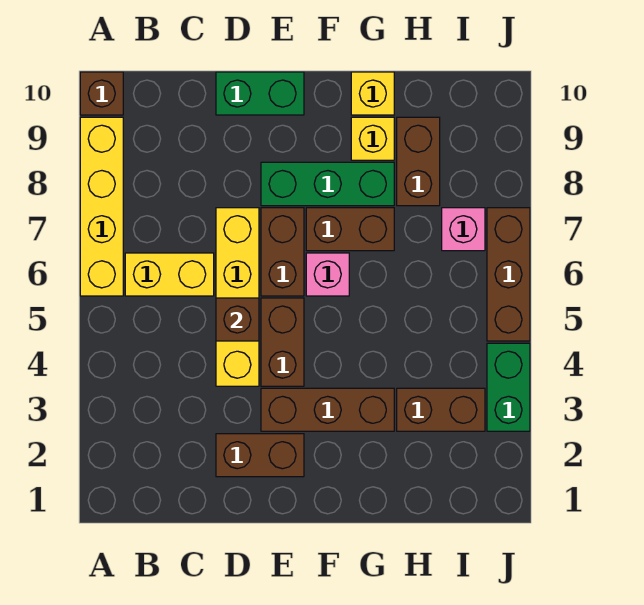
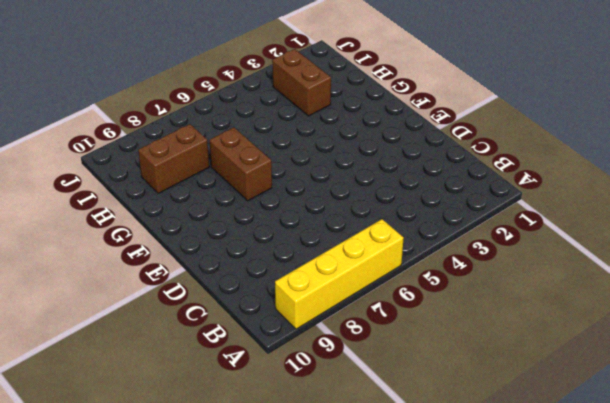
none -> brown brick A10 level 1
none -> yellow brick B6:C6 level 1
none -> brown brick D2:E2 level 1

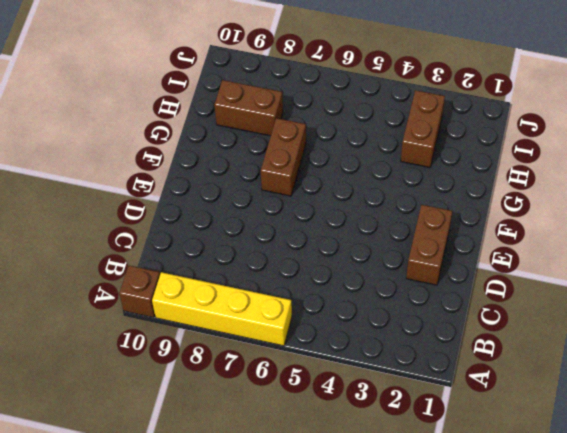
none -> yellow brick B6:C6 level 1
none -> yellow brick D4:D7 level 1
none -> green brick D10:E10 level 1

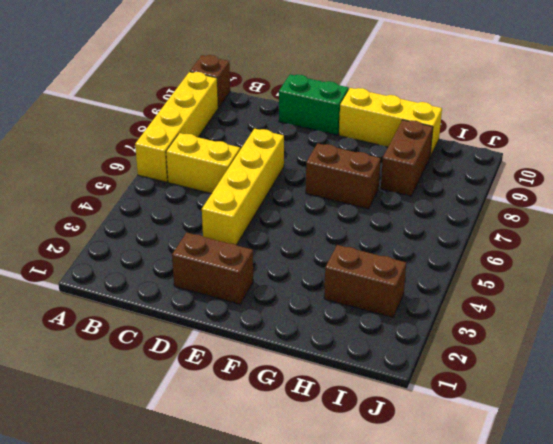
yellow brick F10:H10 level 1 -> yellow brick G10 level 1
none -> brown brick E3:G3 level 1
none -> brown brick E4:E5 level 1
none -> brown brick E6:E7 level 1

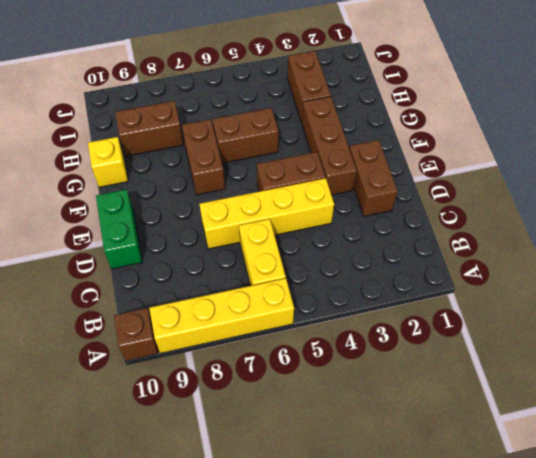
brown brick G5:G6 level 1 -> brown brick E6:E7 level 1
none -> green brick E8:G8 level 1
none -> pink brick F6 level 1
none -> yellow brick G9 level 1

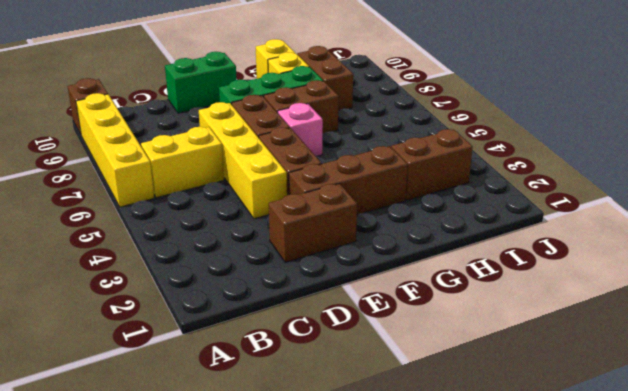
none -> pink brick I7 level 1
none -> green brick J3:J4 level 1
none -> brown brick J5:J7 level 1

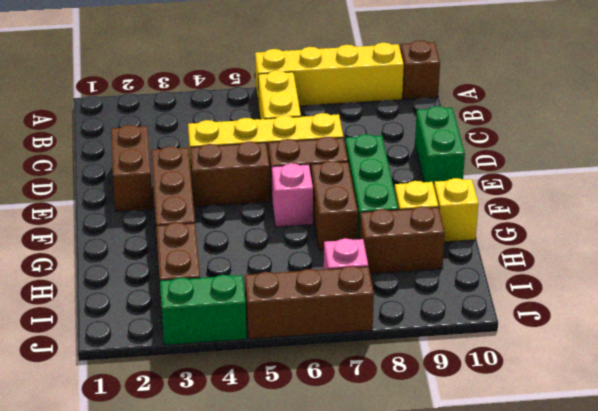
none -> brown brick D5 level 2

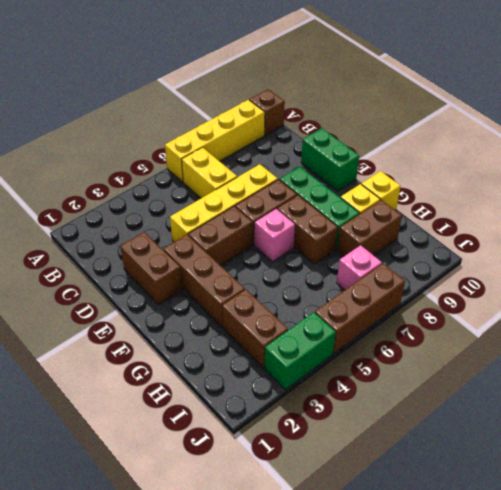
none -> brown brick D5 level 2

